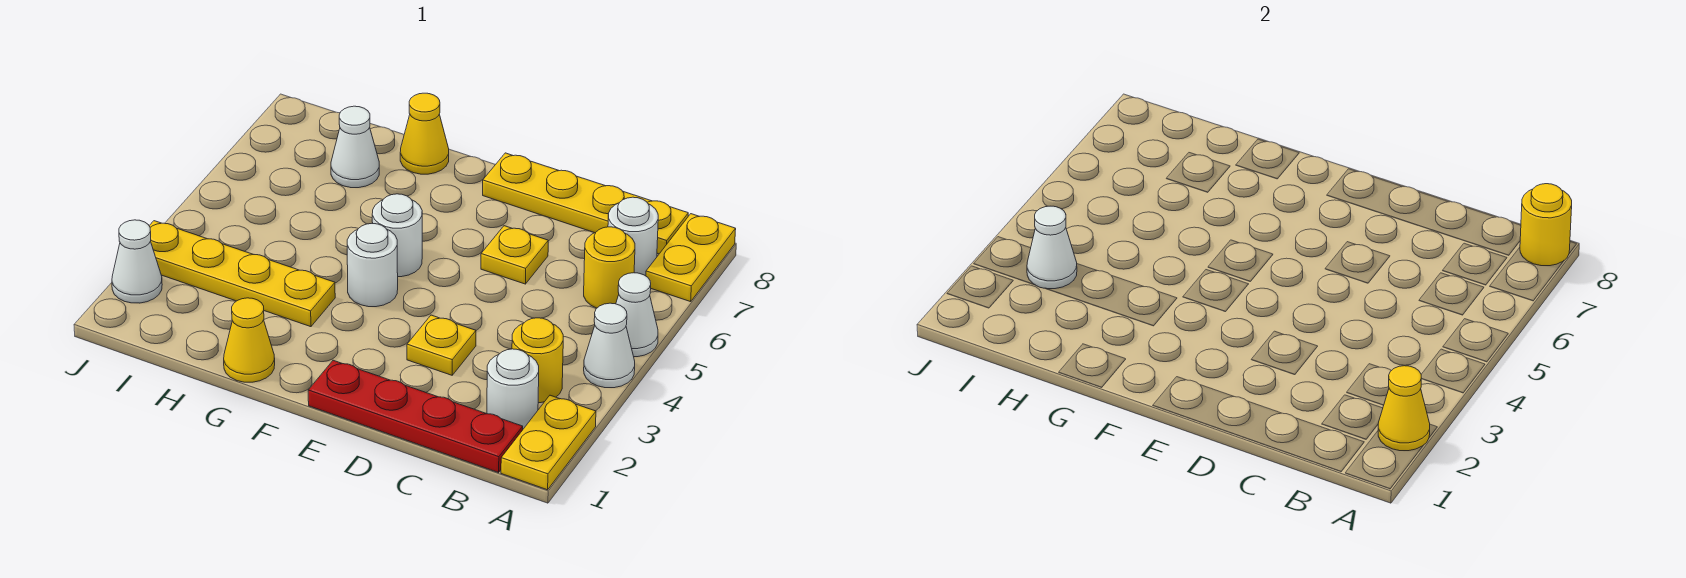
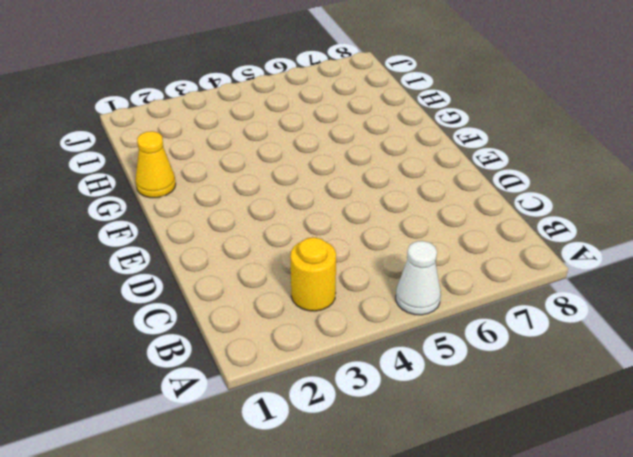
none -> yellow plate A1:A2 level 1
none -> white cone A4 level 1
none -> yellow plate A7:A8 level 1

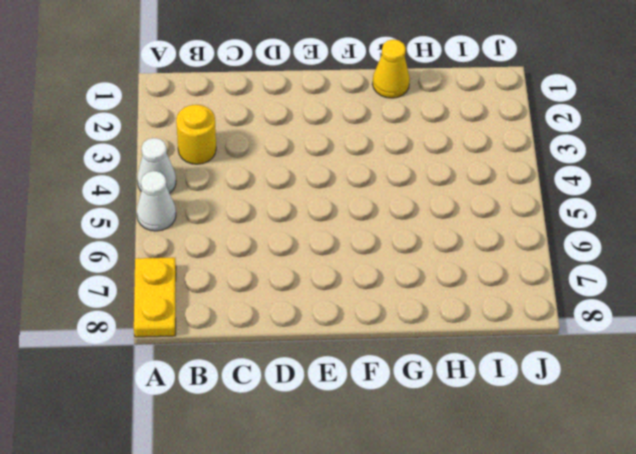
none -> yellow plate A1:A2 level 1
none -> red plate B1:E1 level 1
none -> white round brick B2 level 1

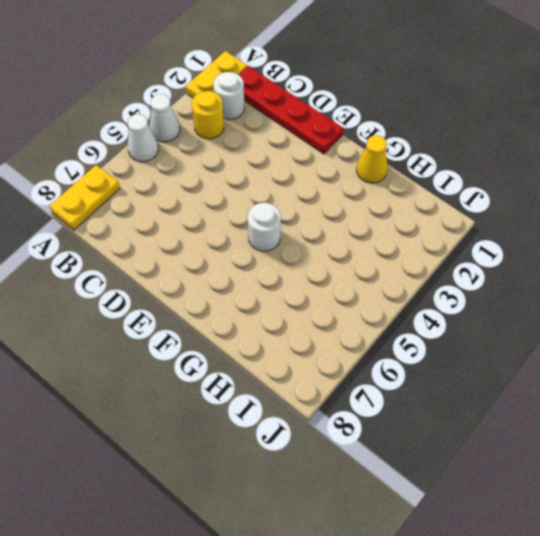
none -> yellow round brick B6 level 1
none -> white round brick B7 level 1
none -> yellow plate B8:E8 level 1

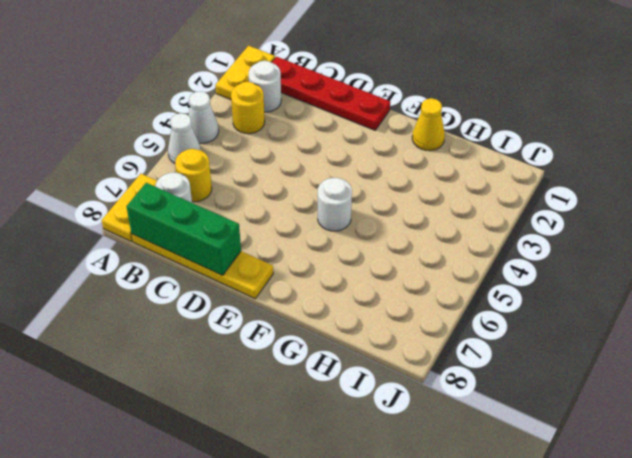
green brick B8:D8 level 2 -> none
none -> yellow plate D3 level 1
none -> yellow plate D6 level 1
none -> white round brick F4 level 1

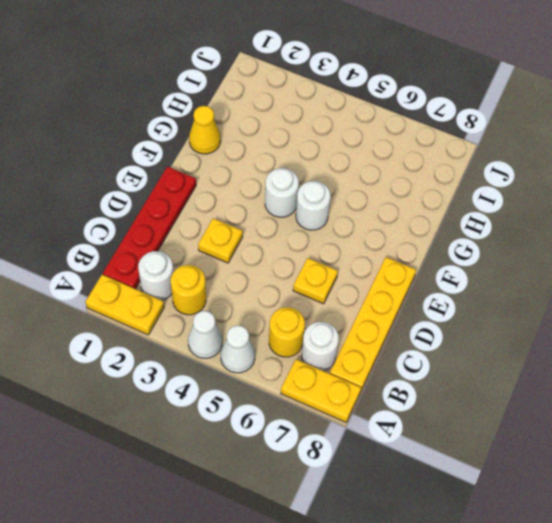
none -> yellow plate G3:J3 level 1
none -> yellow cone G8 level 1
none -> white cone H7 level 1

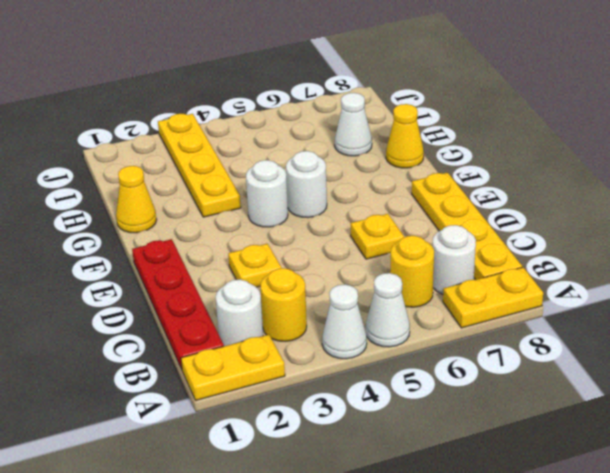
none -> white cone J2 level 1
none -> yellow cone A2 level 2
none -> yellow round brick A8 level 2

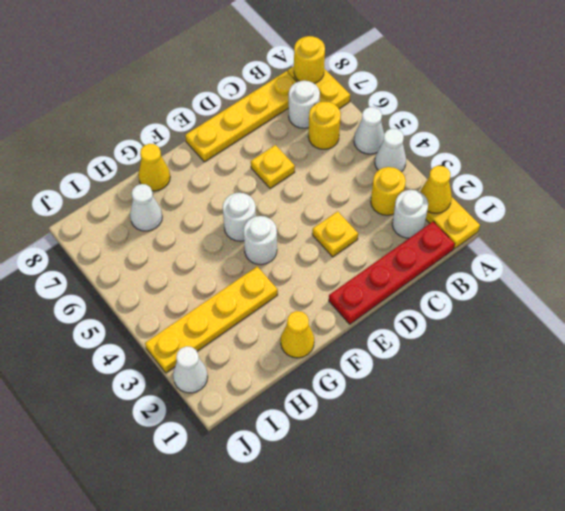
none -> white cone I3 level 2

